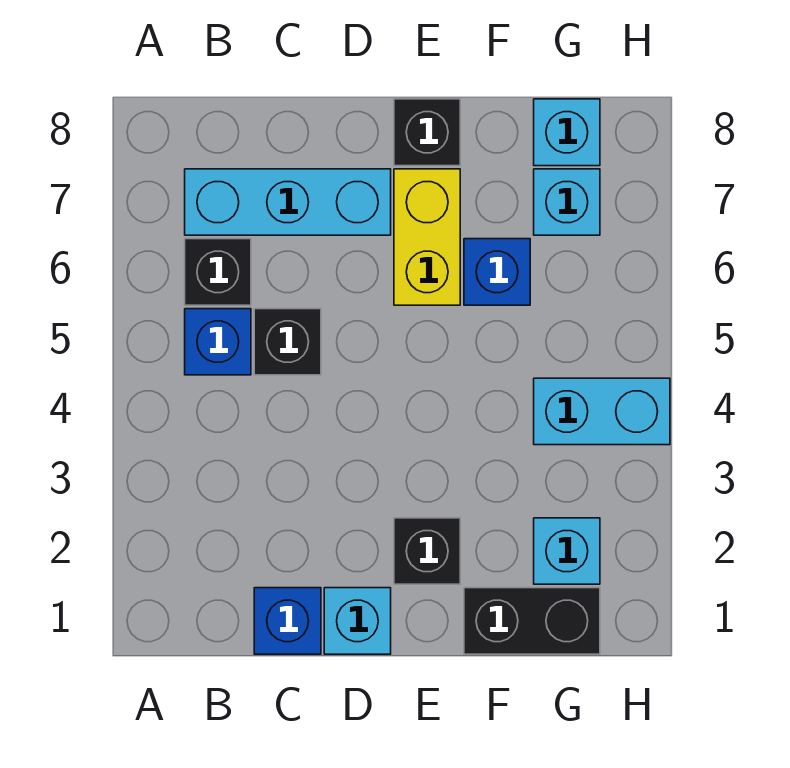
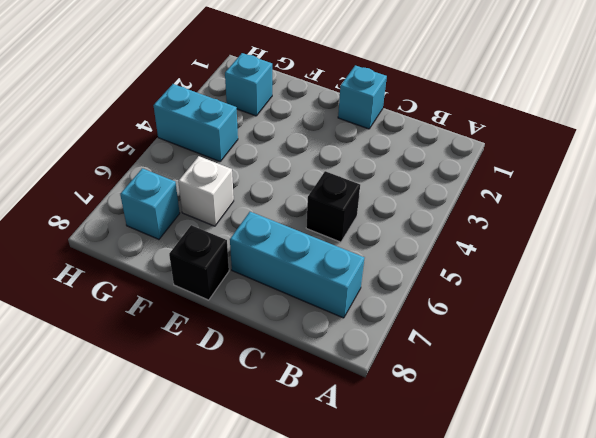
white brick F6 level 1 -> blue brick F6 level 1
none -> blue brick B5 level 1
none -> black brick B6 level 1
none -> blue brick C1 level 1

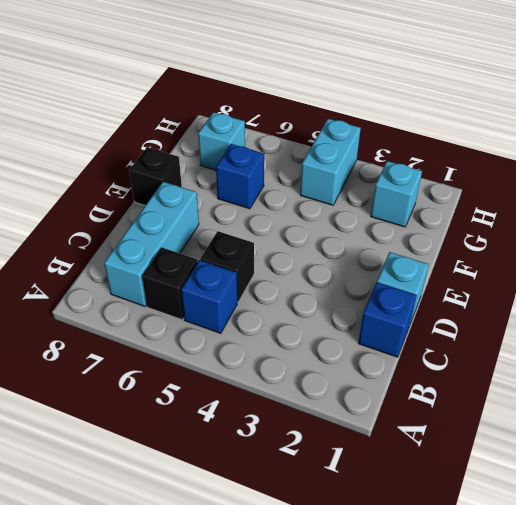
none -> black brick E2 level 1
none -> yellow brick E6:E7 level 1
none -> black brick F1:G1 level 1

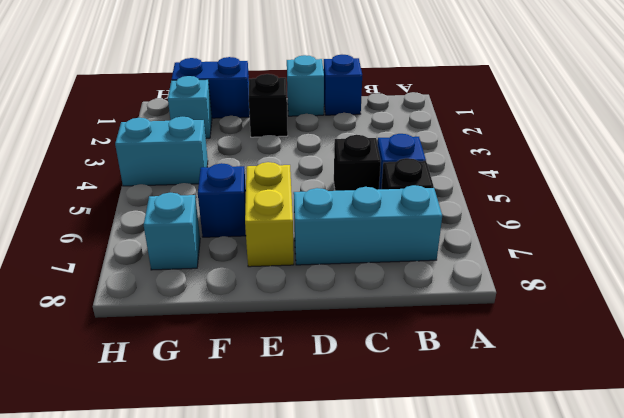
blue brick F1:G1 level 1 -> black brick F1:G1 level 1
none -> black brick E8 level 1
none -> cyan brick G8 level 1

